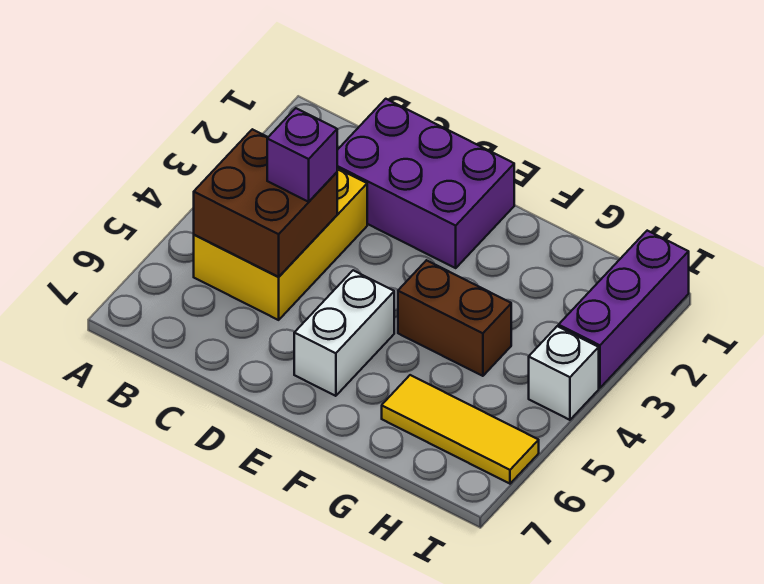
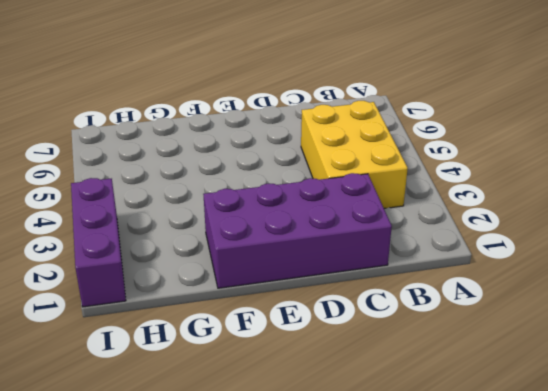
purple brick C1:F2 level 1 -> purple brick C1:E2 level 1
none -> white brick E5:E6 level 1
none -> brown brick F4:G4 level 1

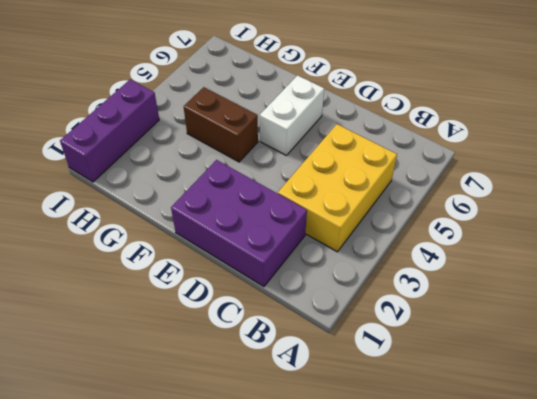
none -> yellow tile G6:I6 level 1
none -> white brick I4 level 1

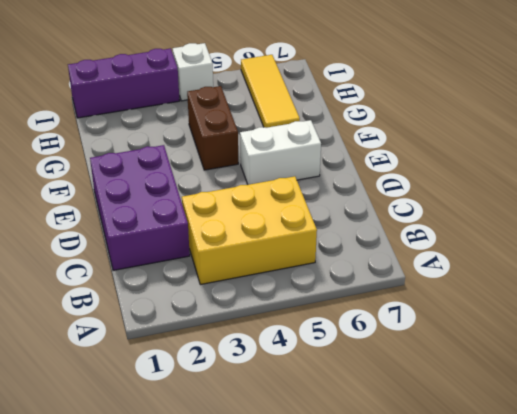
none -> brown brick B4:C5 level 2
none -> purple brick C4 level 3

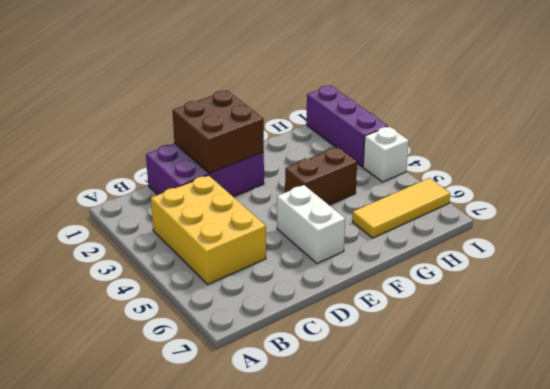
brown brick D1:E2 level 2 -> brown brick B4:C5 level 2
none -> purple brick C4 level 3

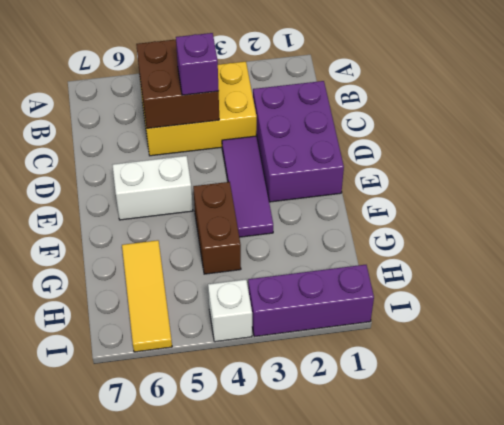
purple tile D3:F3 level 1 -> none

